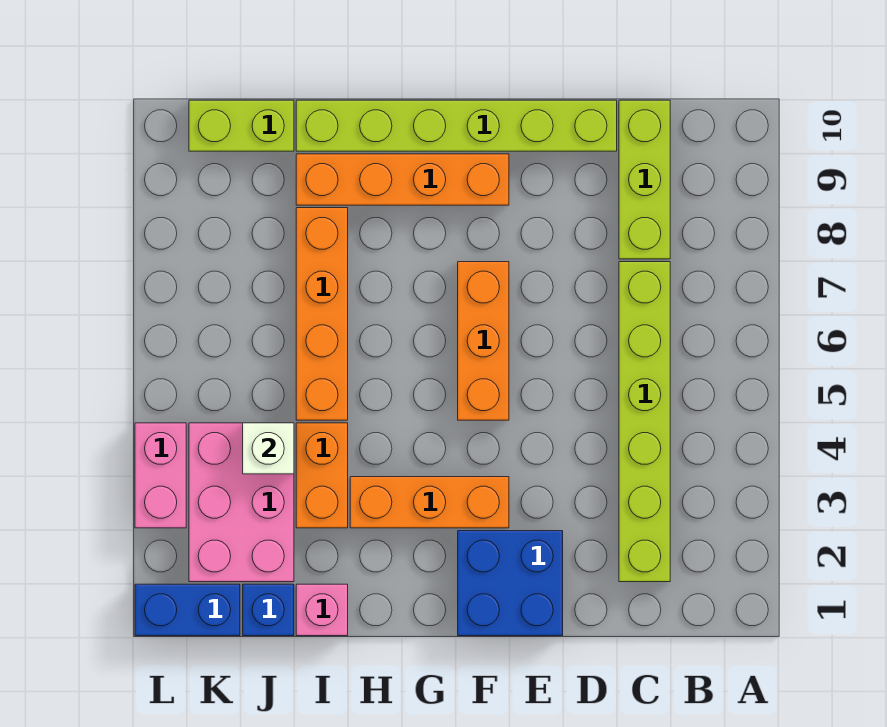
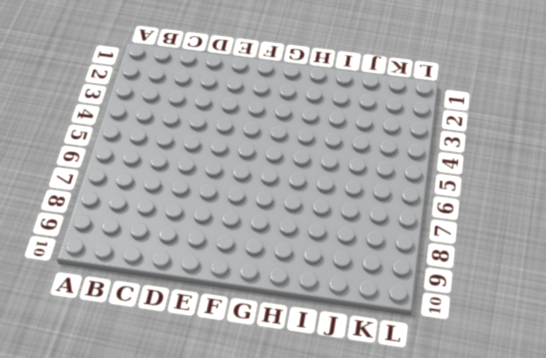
none -> lime brick C2:C7 level 1
none -> lime brick C8:C10 level 1
none -> lime brick D10:I10 level 1

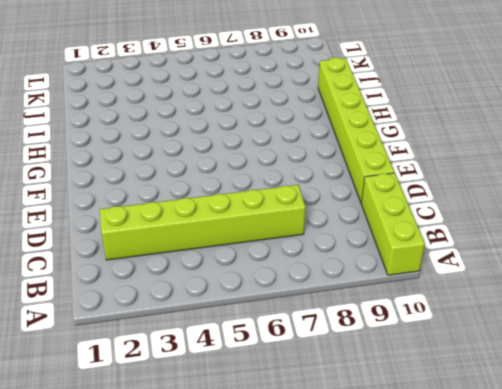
lime brick A10:C10 level 1 -> lime brick C8:C10 level 1
none -> blue brick E1:F2 level 1
none -> orange brick F3:H3 level 1
none -> orange brick F5:F7 level 1

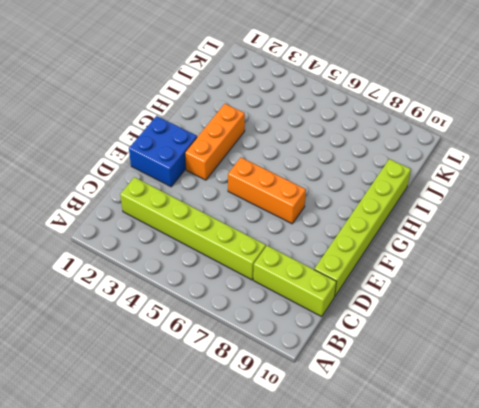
none -> orange brick F9:I9 level 1
none -> pink brick I1 level 1
none -> orange brick I3:I4 level 1

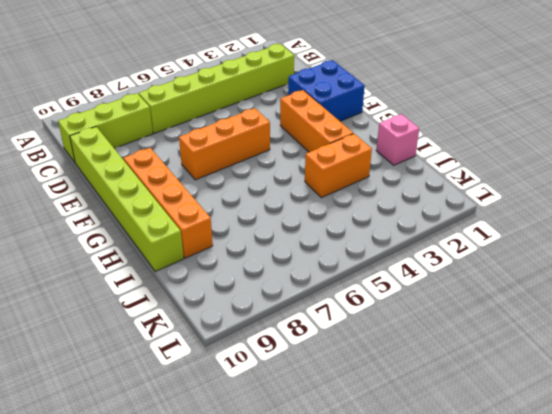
none -> orange brick I5:I8 level 1
none -> blue brick J1 level 1
none -> pink brick J2:K4 level 1

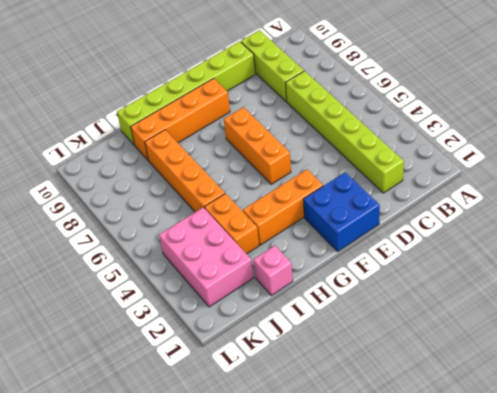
none -> blue brick J1 level 1
none -> lime brick J10:K10 level 1
none -> blue brick K1:L1 level 1

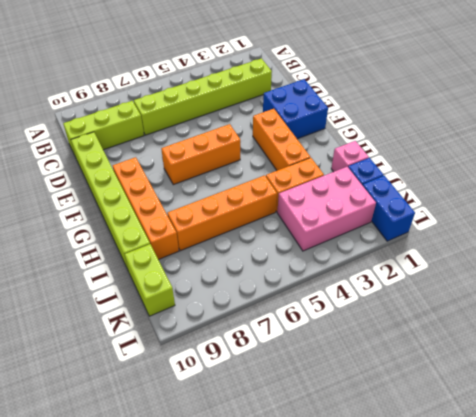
none -> pink brick L3:L4 level 1
none -> white brick J4 level 2

